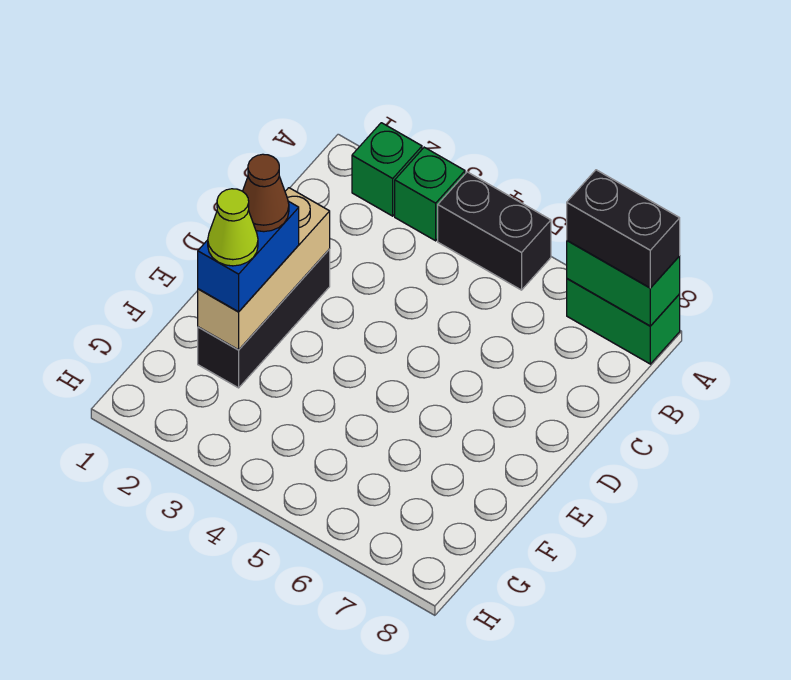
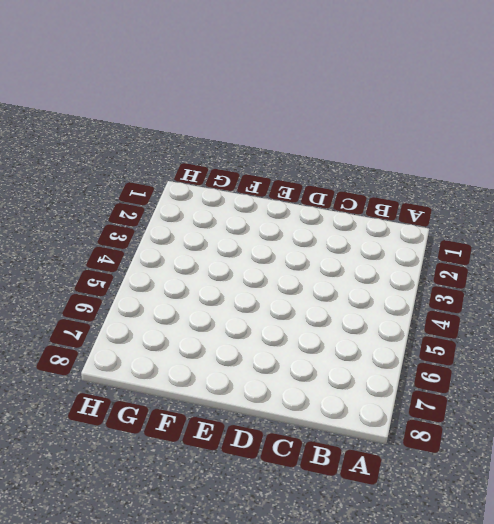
none -> green brick A2 level 1
none -> green brick A3 level 1

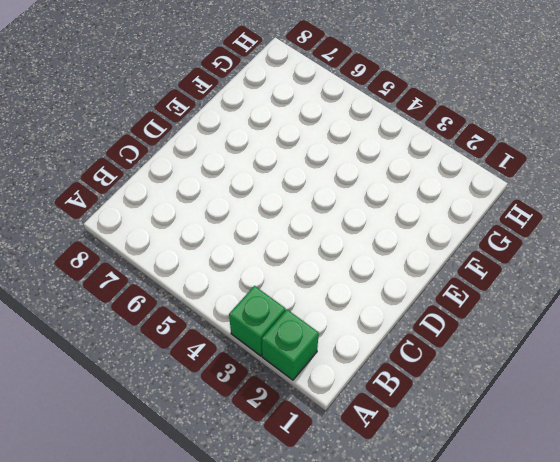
none -> black brick A4:A5 level 1
none -> green brick A7:A8 level 1

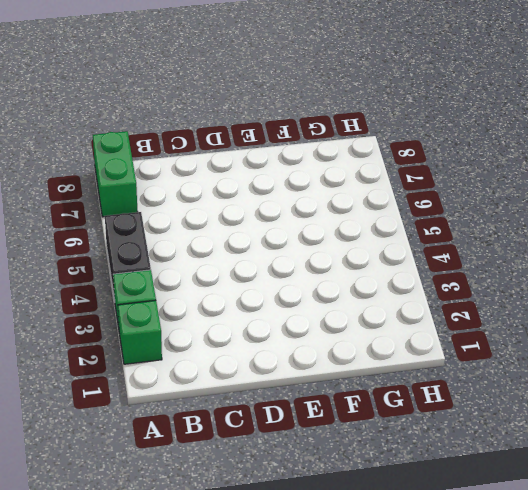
none -> black brick D2:F2 level 1
none -> green brick A7:A8 level 2

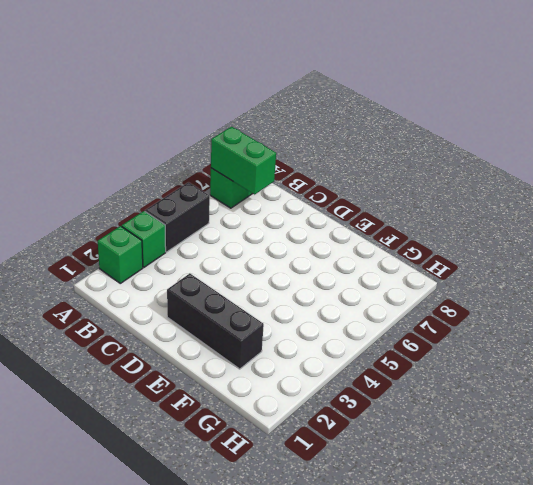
green brick A7:B7 level 2 -> green brick A7:A8 level 2
none -> tan brick D2:F2 level 2
none -> black brick A7:A8 level 3

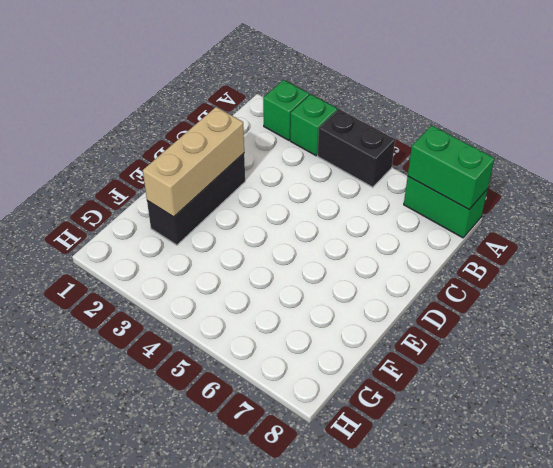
none -> black brick A7:A8 level 3
none -> blue brick E2:F2 level 3

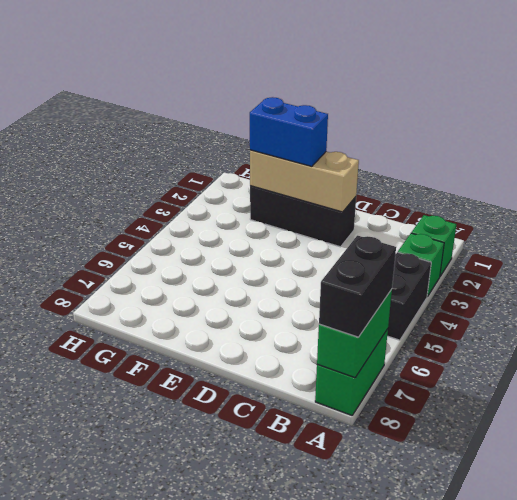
none -> brown cone E2 level 4
none -> lime cone F2 level 4

